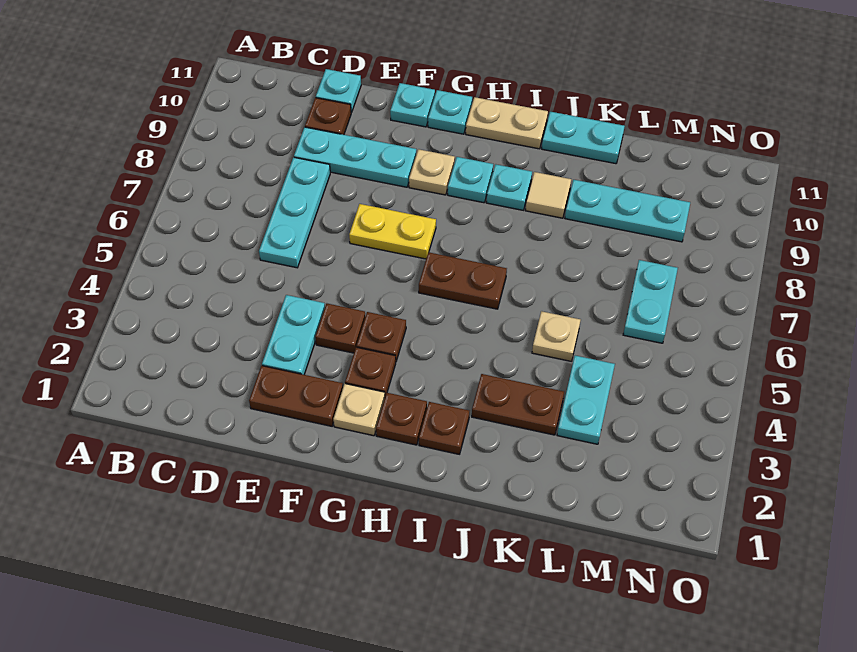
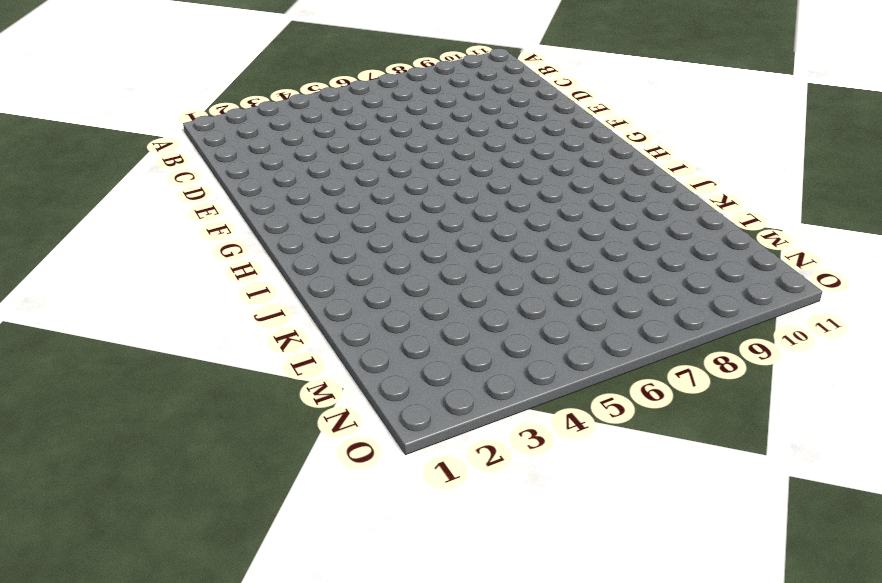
none -> cyan plate D6:D8 level 1
none -> cyan plate D9:F9 level 1
none -> brown plate D10 level 1

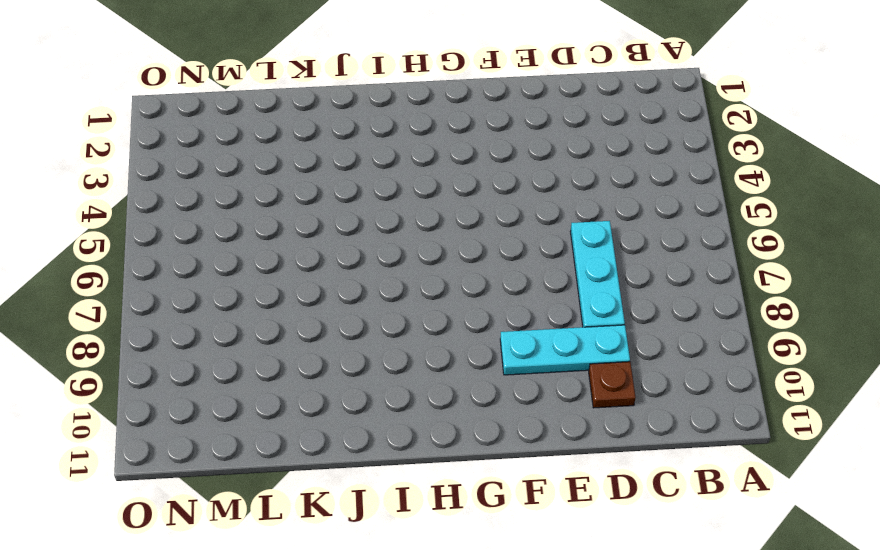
none -> cyan plate D11 level 1
none -> brown plate E2:F2 level 1
none -> cyan plate E3:E4 level 1

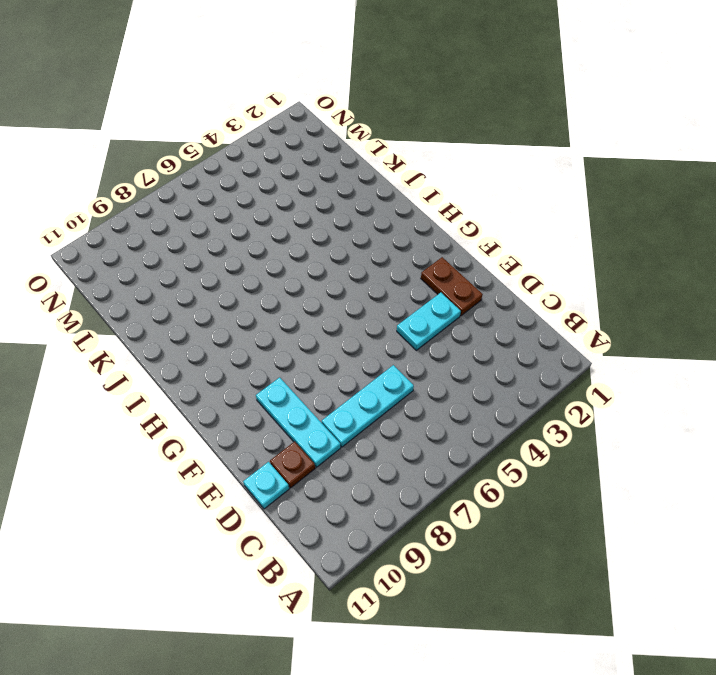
none -> brown plate F4 level 1
none -> yellow plate F7:G7 level 1
none -> cyan plate F11 level 1

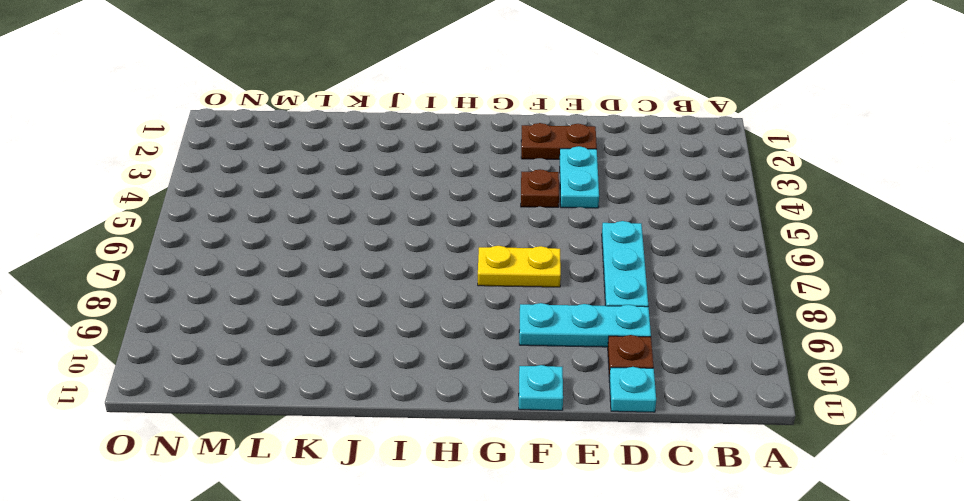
none -> tan plate G2 level 1
none -> brown plate G3 level 1
none -> brown plate G4 level 1

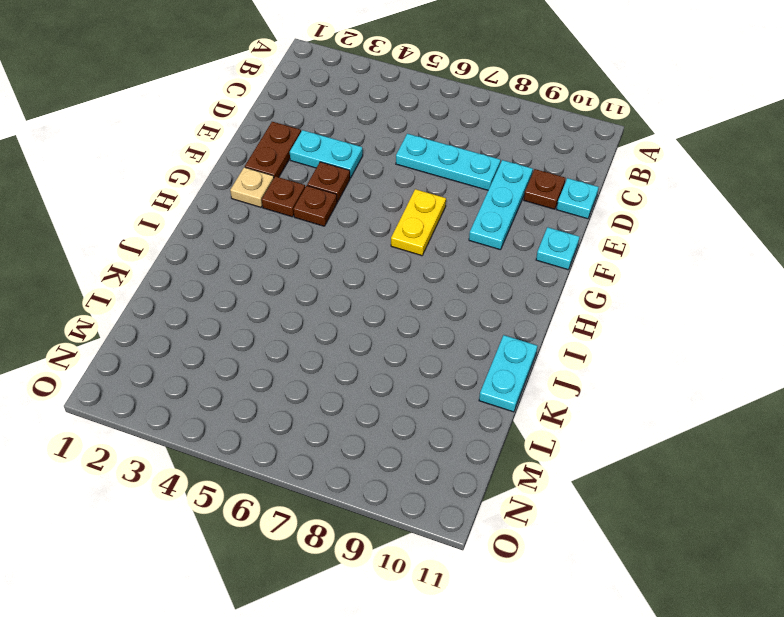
none -> tan plate G9 level 1
none -> cyan plate G11 level 1
none -> brown plate H2 level 1

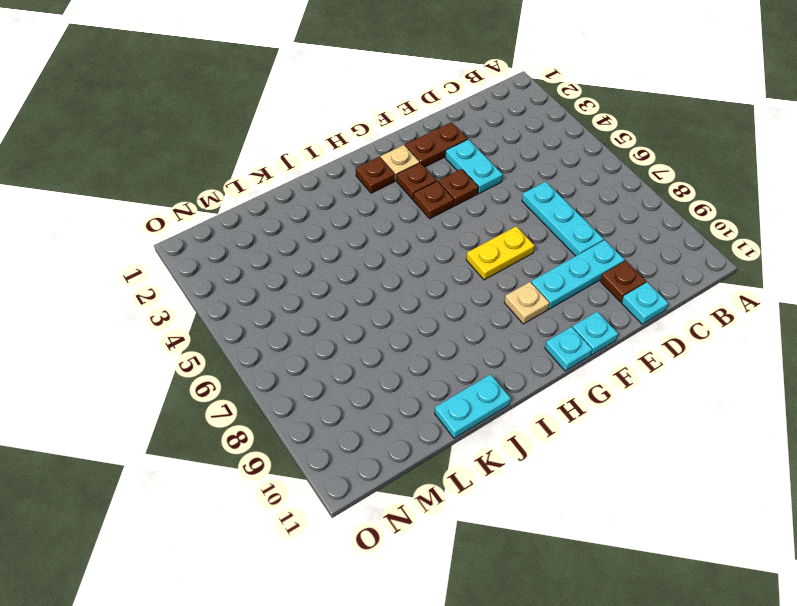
none -> brown plate H6:I6 level 1
none -> cyan plate H9 level 1
none -> tan plate H11:I11 level 1

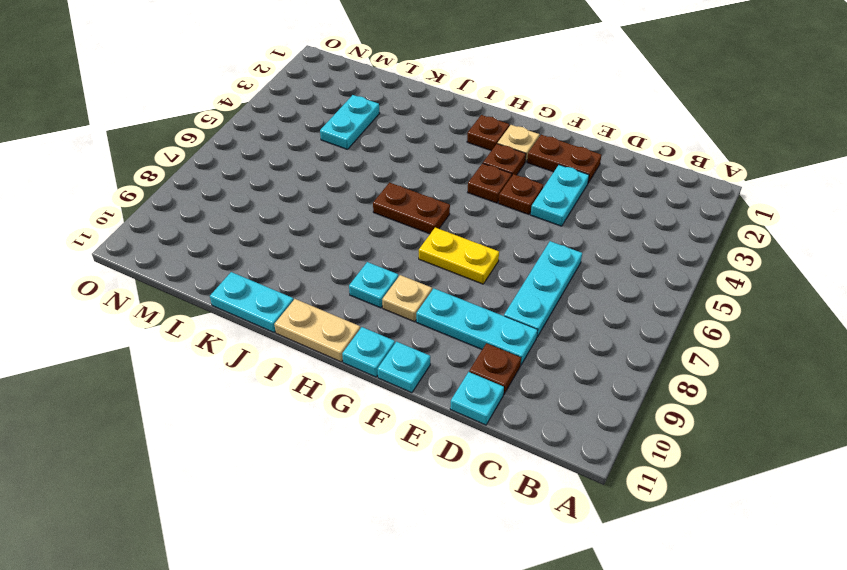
none -> brown plate I2 level 1
none -> cyan plate I9 level 1
none -> brown plate J3:K3 level 1

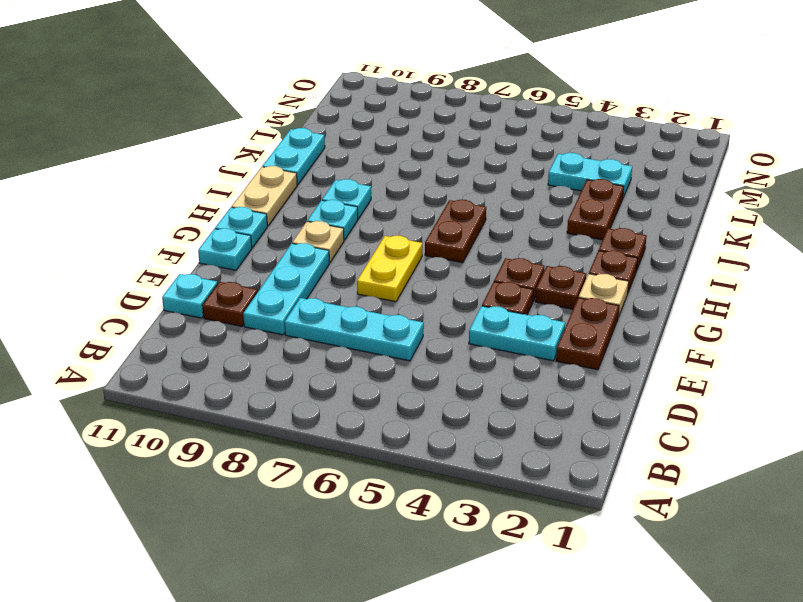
none -> tan tile J9 level 1
none -> tan plate K5 level 1
none -> cyan plate K9:M9 level 1

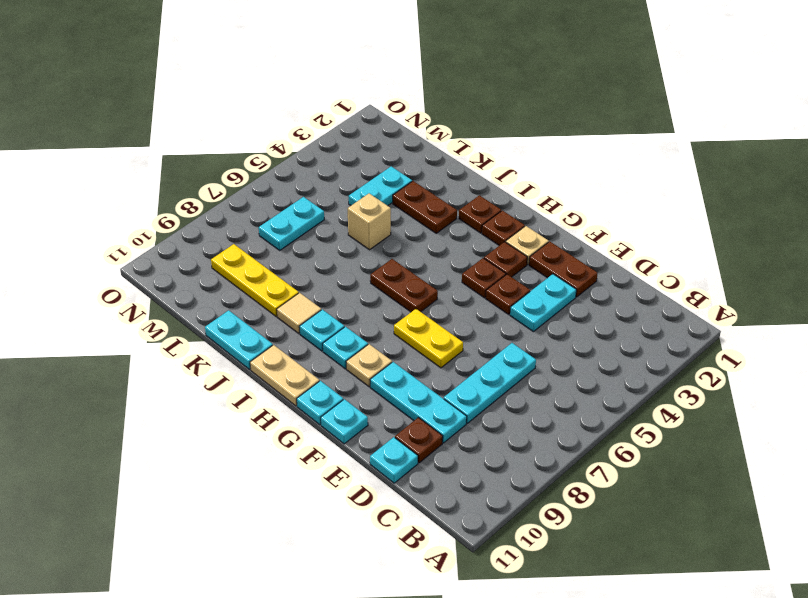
tan brick K5 level 1 -> tan plate K5 level 1
yellow plate K9:M9 level 1 -> cyan plate K9:M9 level 1

